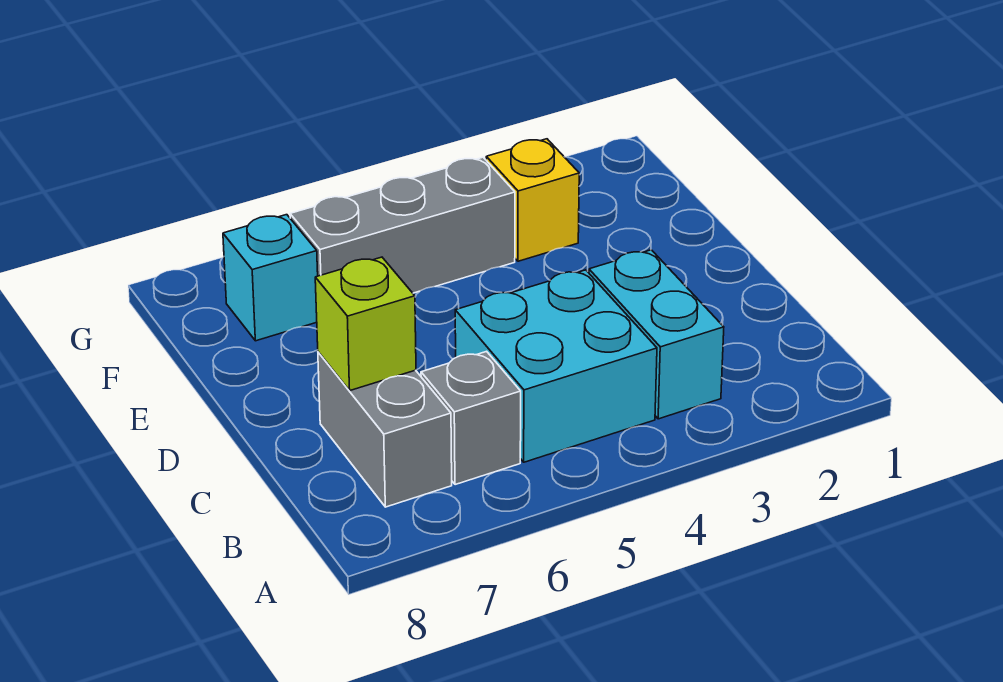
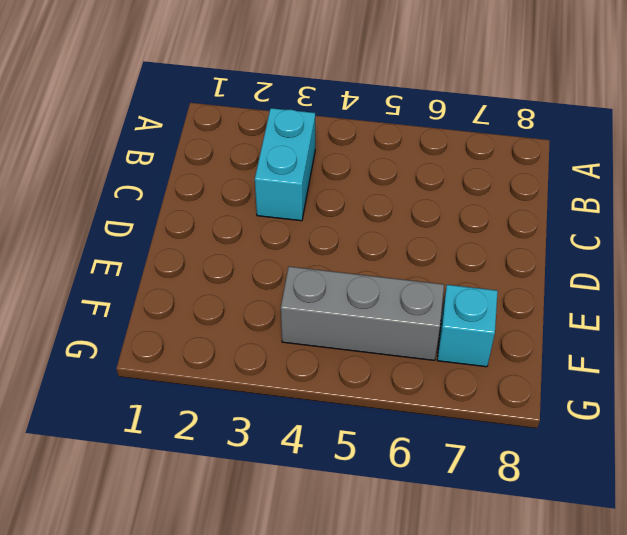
none -> cyan brick B4:C5 level 1
none -> grey brick B6 level 1

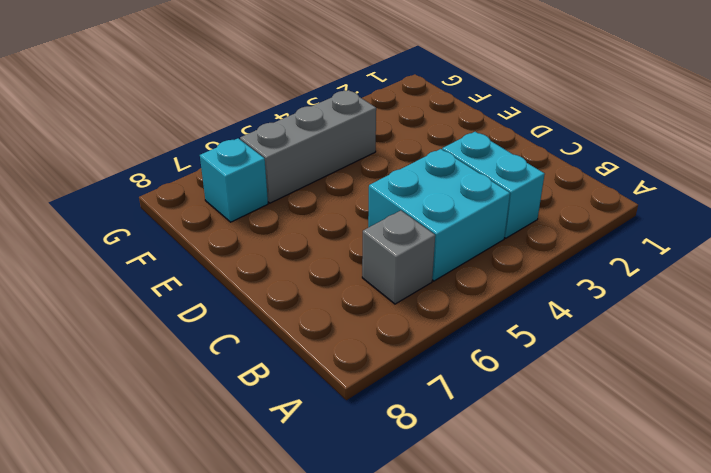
none -> grey brick B7:C7 level 1
none -> yellow brick F3 level 1

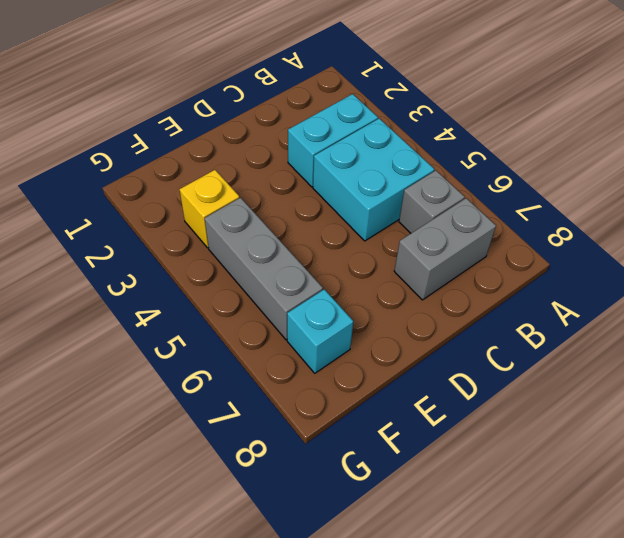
none -> lime brick C7 level 2

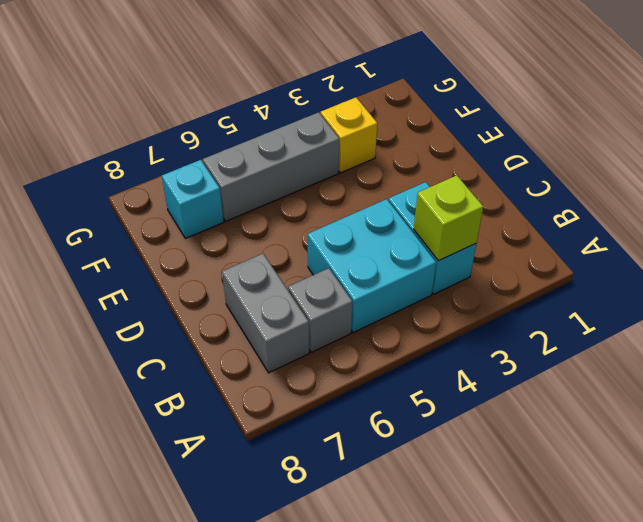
lime brick B3 level 2 -> lime brick C7 level 2

